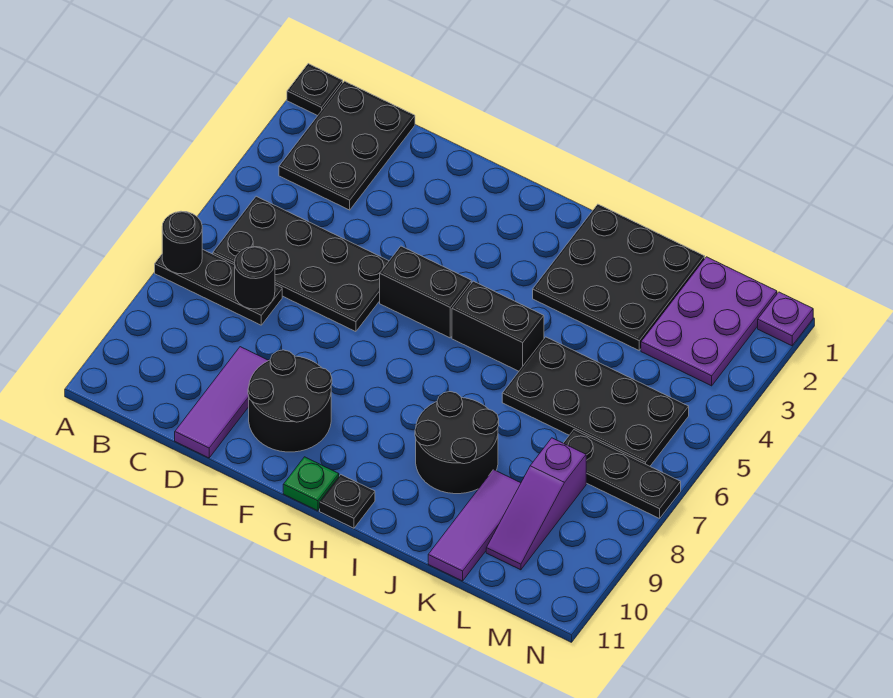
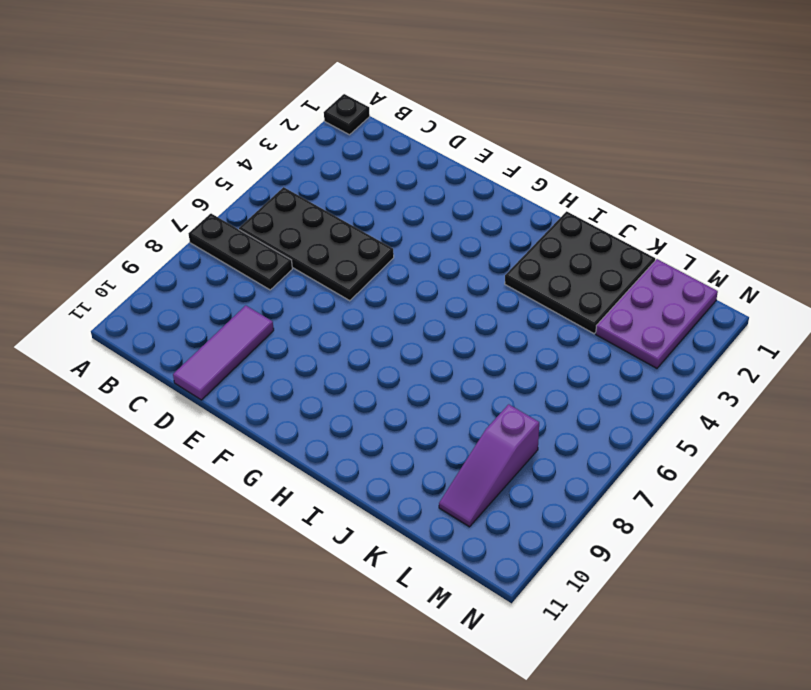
none -> black plate B1:C3 level 1
none -> black round brick E9:F10 level 1
none -> black brick F5:G5 level 1

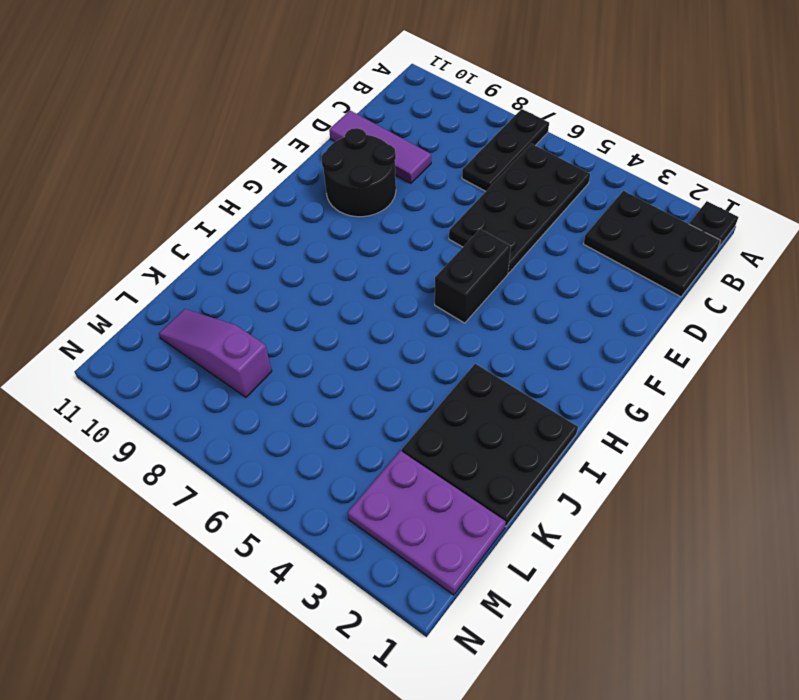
none -> green plate G11 level 1
none -> black brick H5:I5 level 1
none -> black plate H11 level 1

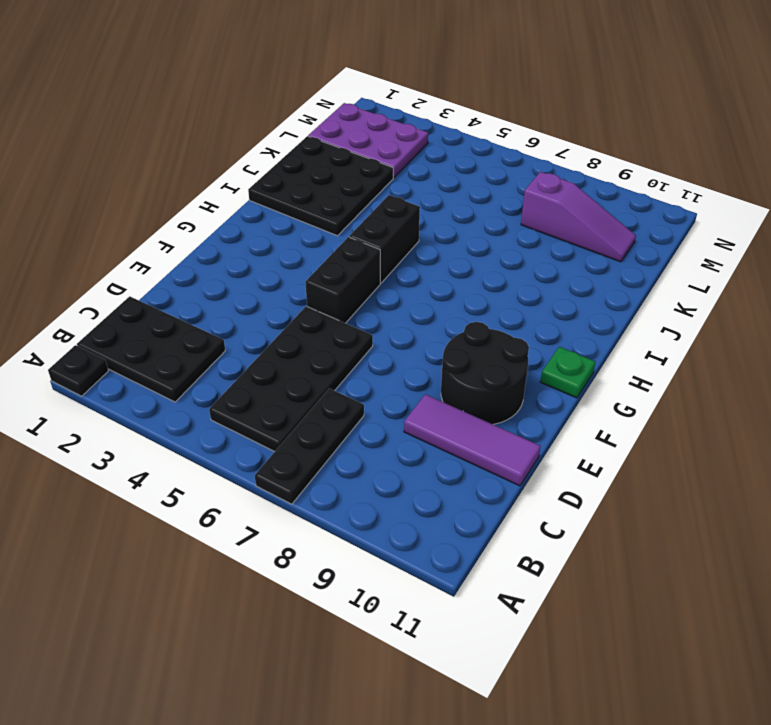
none -> black plate H11 level 1
none -> black round brick I8:J9 level 1
none -> black plate J5:M6 level 1

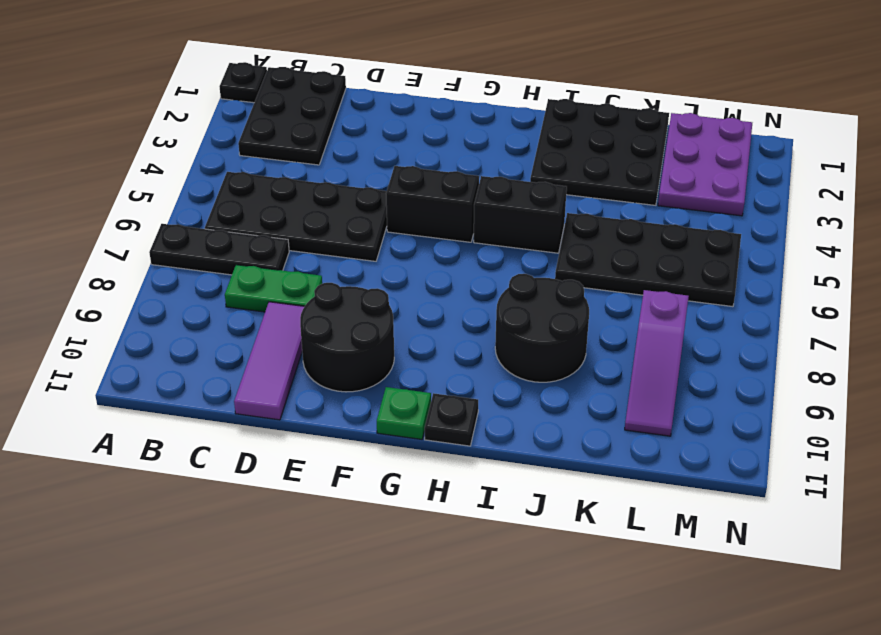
green plate C8:D8 level 1 -> none
none -> purple tile K9:K11 level 1
none -> black plate L7:N7 level 1
none -> purple plate N1 level 1

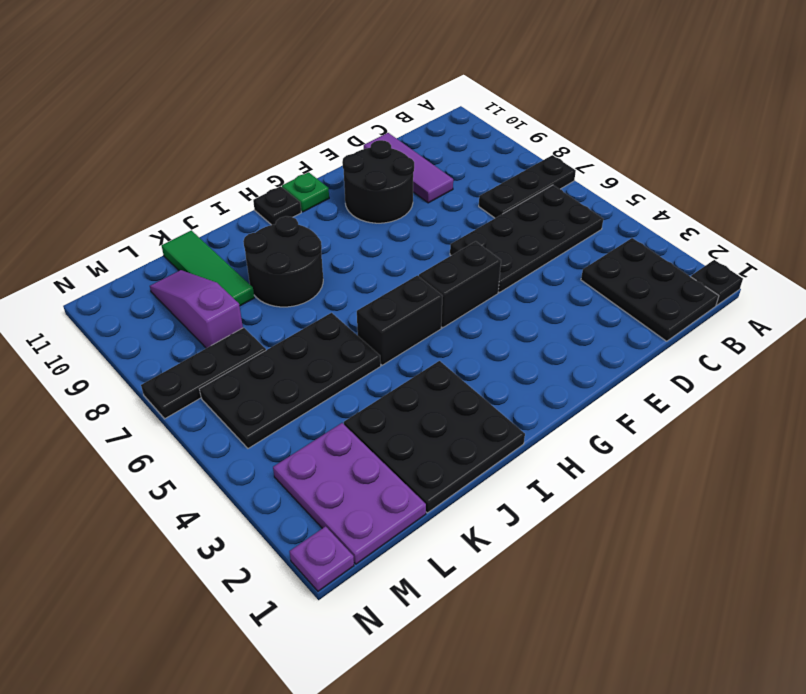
green tile K9:K11 level 1 -> purple tile K9:K11 level 1
none -> black round brick A7 level 2
none -> black round brick C7 level 2

